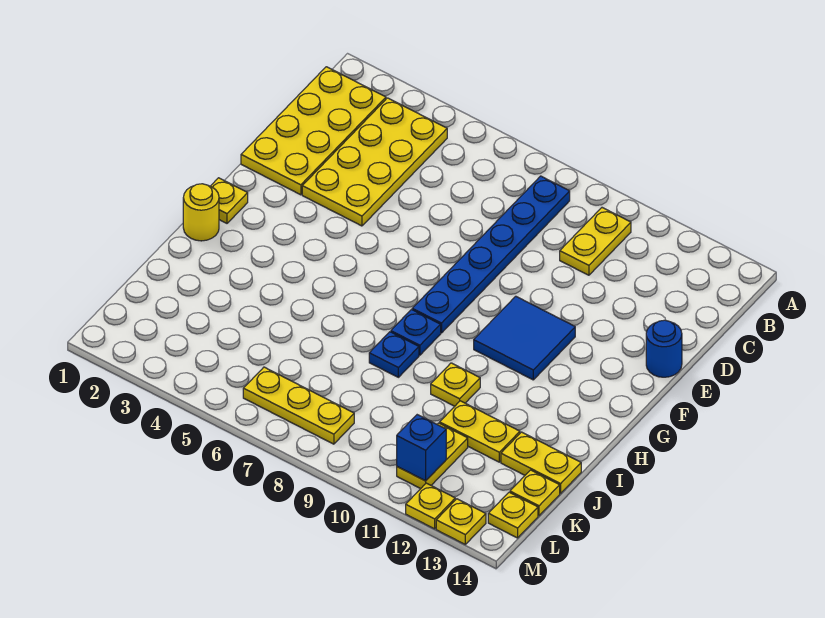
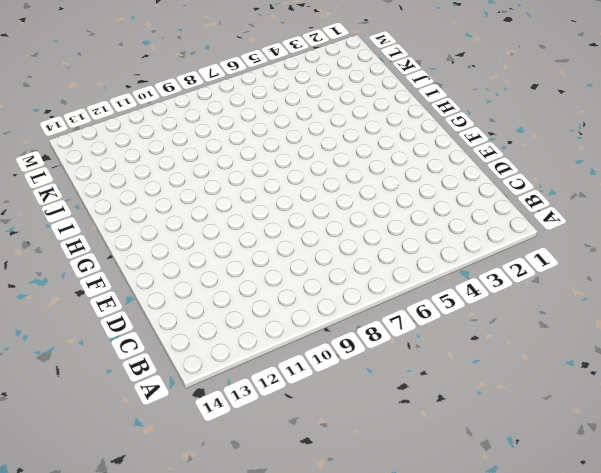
none -> yellow plate B1:E2 level 1
none -> yellow plate B3:E4 level 1
none -> blue plate B8:G8 level 1

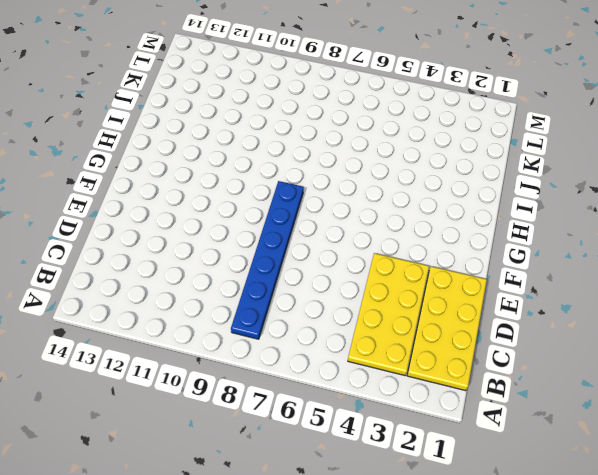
none -> yellow plate B10:C10 level 1
none -> blue round brick E14 level 1
none -> blue tile F10:G11 level 1

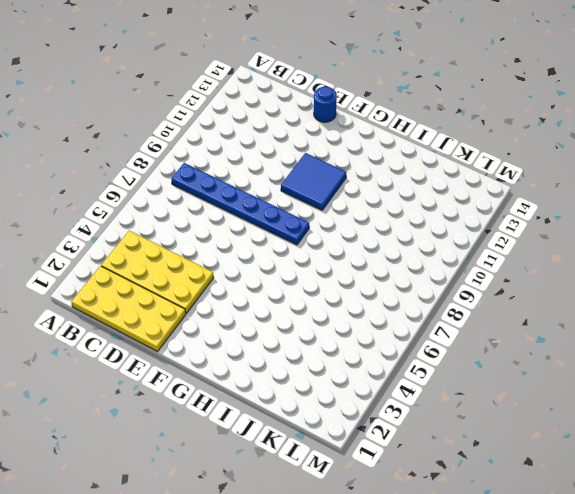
none -> yellow plate B10:C10 level 1
none -> yellow plate G1 level 1
none -> yellow round brick H1 level 1

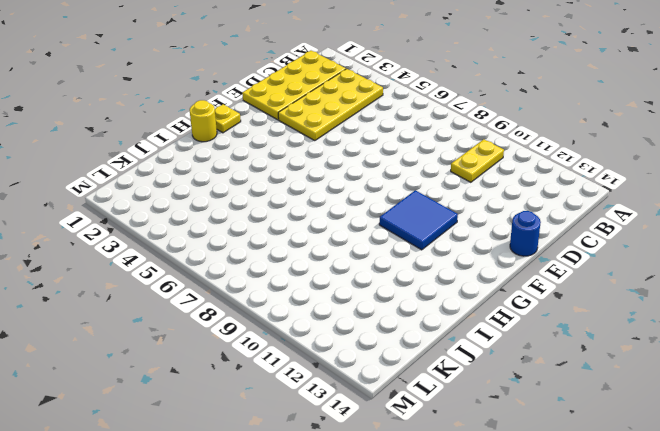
none -> blue plate B8:G8 level 1
none -> blue plate H8 level 1
none -> blue plate I8 level 1

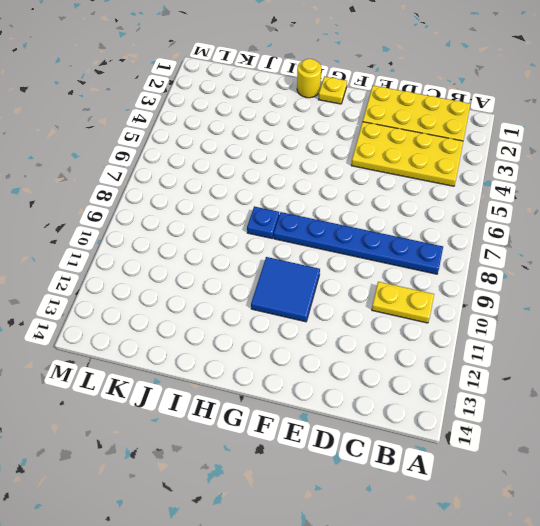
none -> blue round brick E14 level 1
none -> blue plate I8 level 1
none -> yellow plate I10 level 1

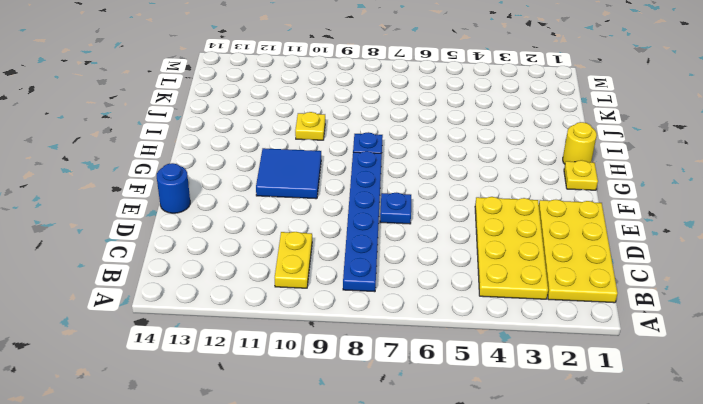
blue plate E7 level 1 -> blue plate I8 level 1
none -> yellow plate J11:J12 level 1
none -> yellow plate J13:J14 level 1
none -> yellow plate K11:L11 level 1

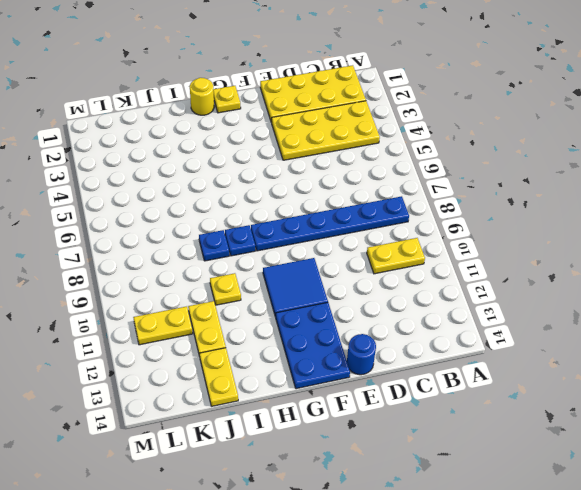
blue plate F12:G14 level 1 -> none
none -> yellow plate K14 level 1
none -> yellow plate L6:L8 level 1
none -> yellow plate L14 level 1

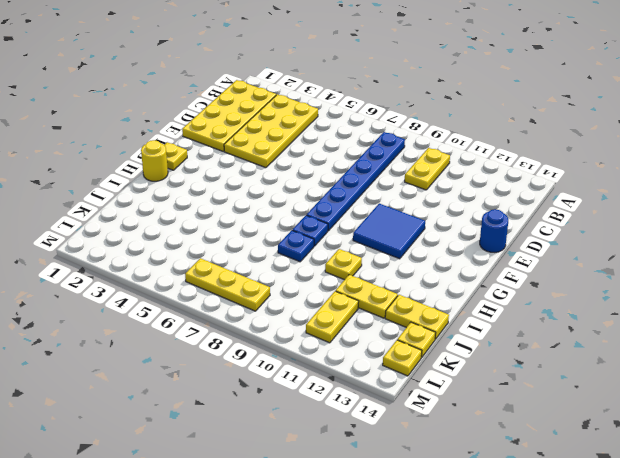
none -> yellow plate M12 level 1
none -> yellow plate M13 level 1
none -> blue brick L11 level 2

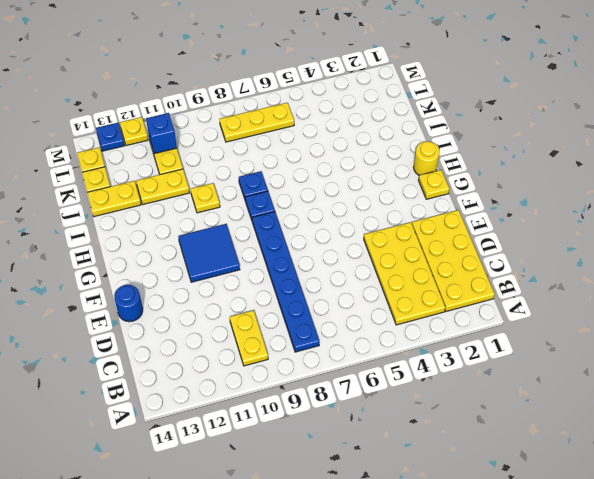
blue plate M13 level 1 -> yellow plate M13 level 1

